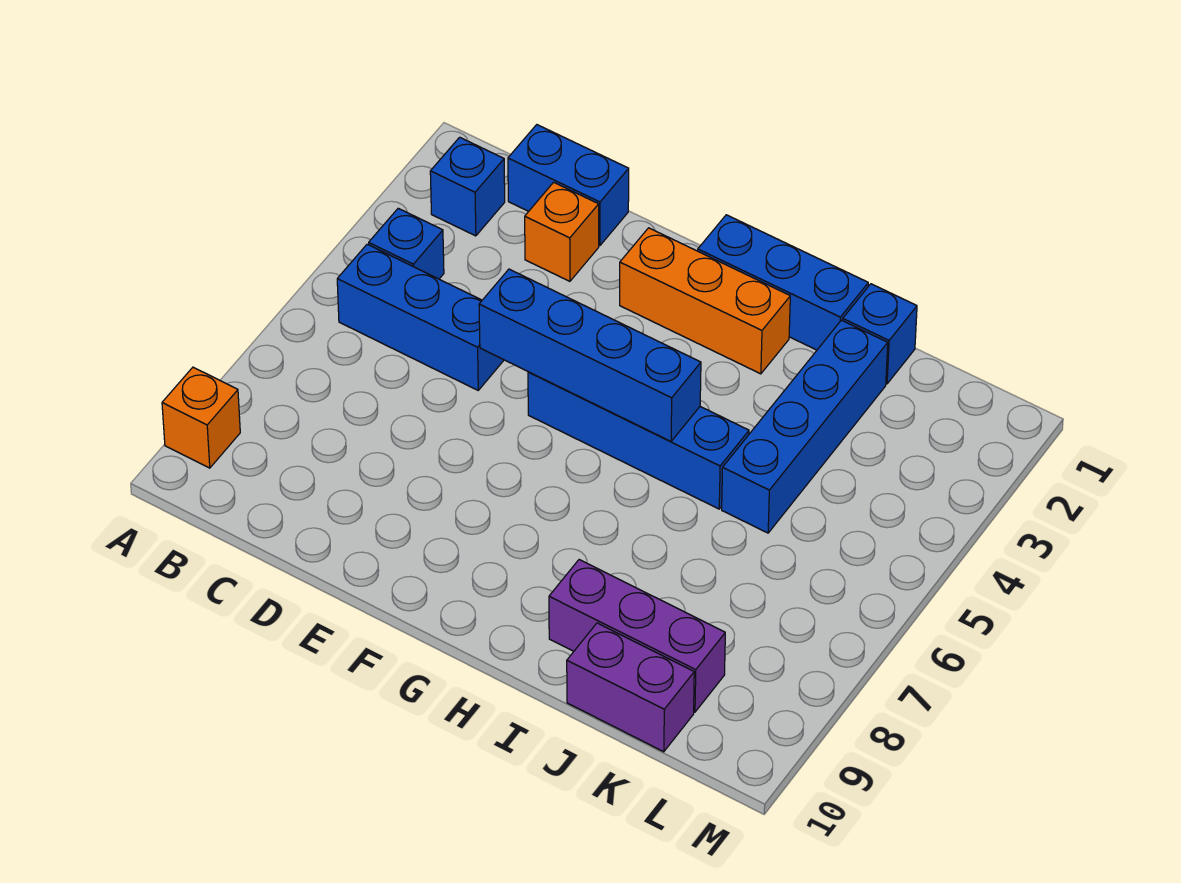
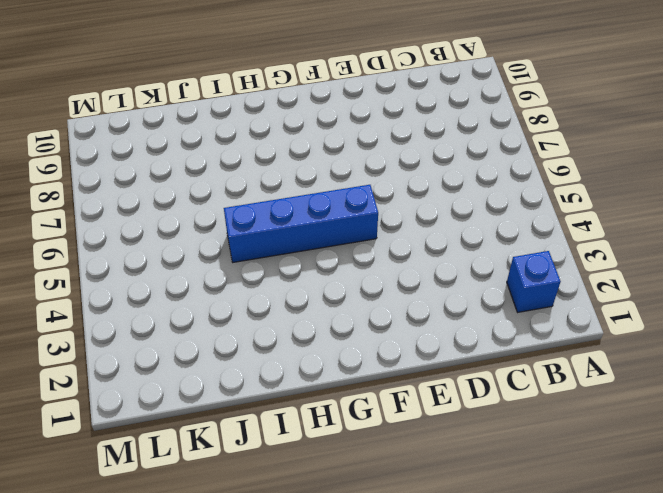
none -> orange brick A9 level 1
none -> blue brick B4 level 1
none -> blue brick B5:D5 level 1

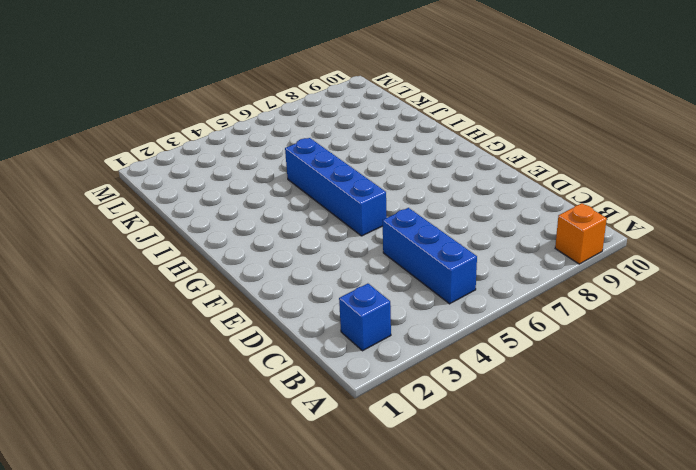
none -> blue brick B4 level 1
none -> blue brick C1:D1 level 1
none -> orange brick D2 level 1

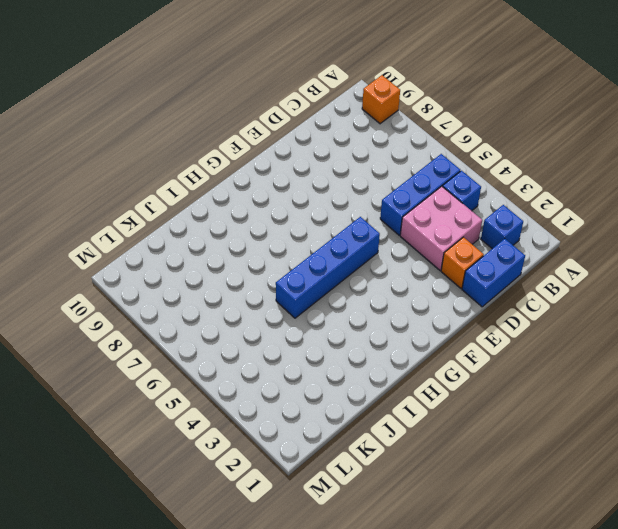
pink brick C3:D4 level 1 -> none
none -> orange brick F2:H2 level 1
none -> blue brick G1:I1 level 1
none -> purple brick I9:K9 level 1

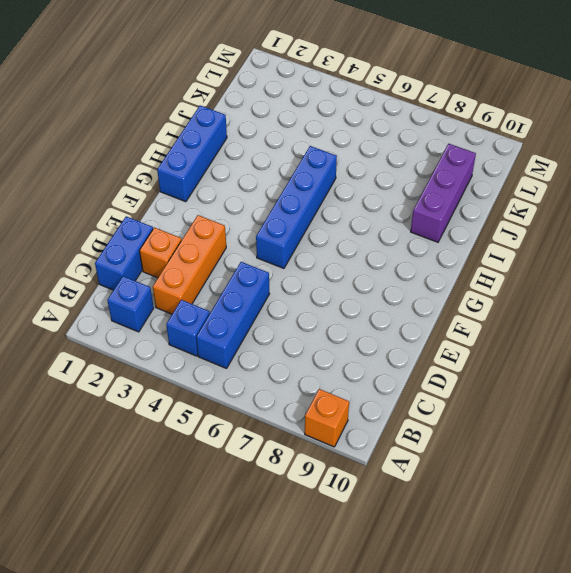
orange brick C3:E3 level 1 -> orange brick F2:H2 level 1
none -> blue brick J1 level 1
none -> blue brick J2:J5 level 1
none -> purple brick J10:K10 level 1

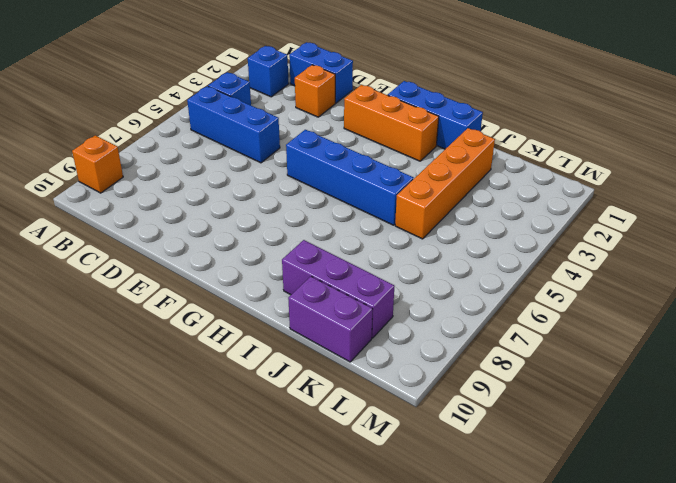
orange brick J2:J5 level 1 -> blue brick J2:J5 level 1
none -> blue brick J1 level 1
none -> blue brick E5:H5 level 2

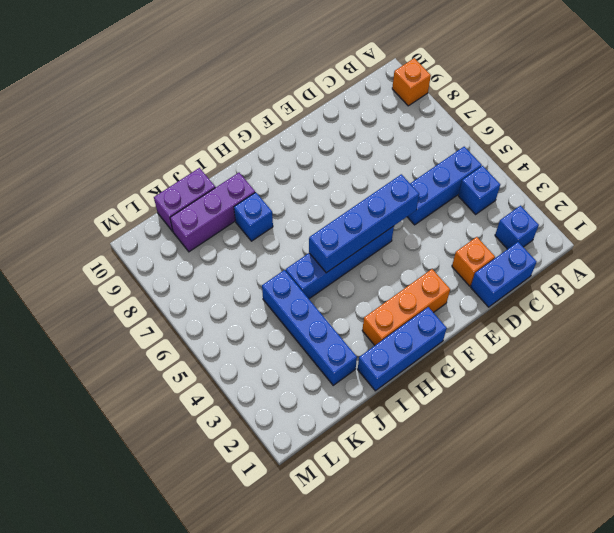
blue brick I8 level 1 -> blue brick J1 level 1

